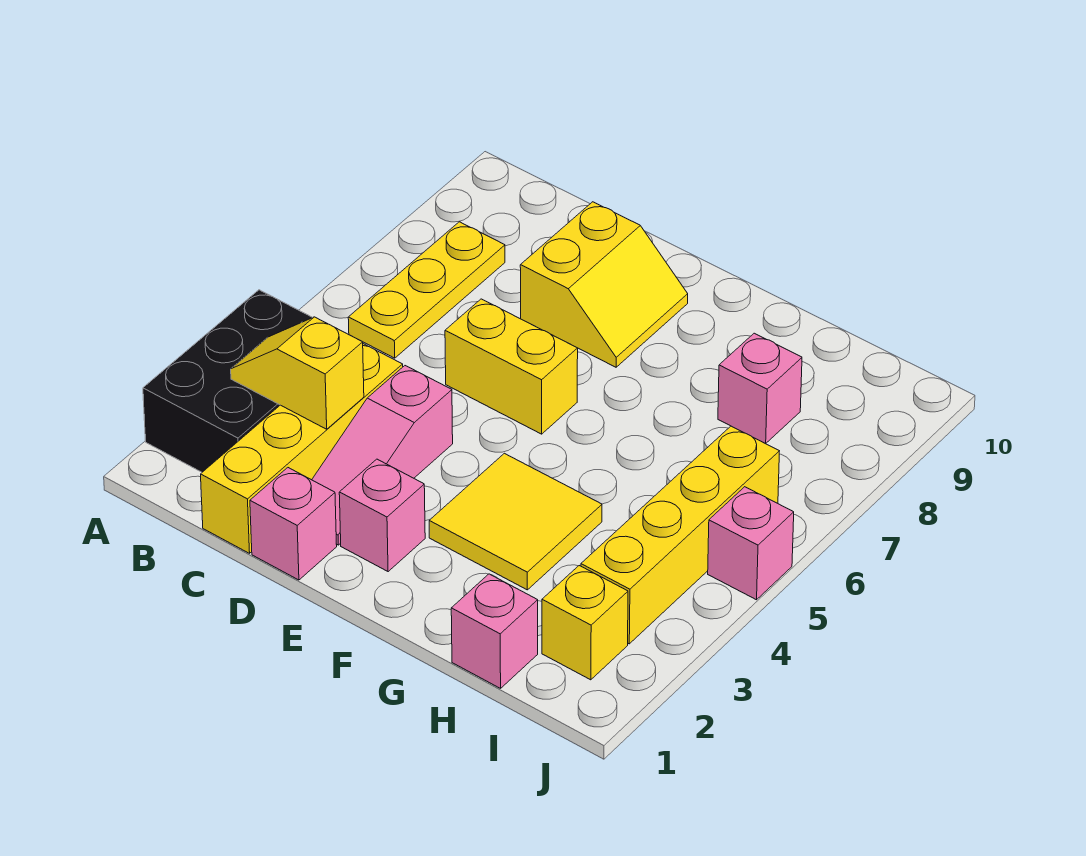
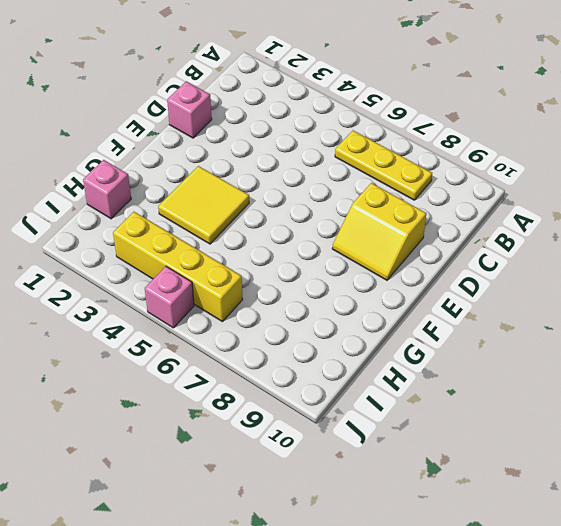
none -> black brick A2:B4 level 1
none -> yellow brick C1:C4 level 1
none -> pink slope D2:D4 level 1 top 4

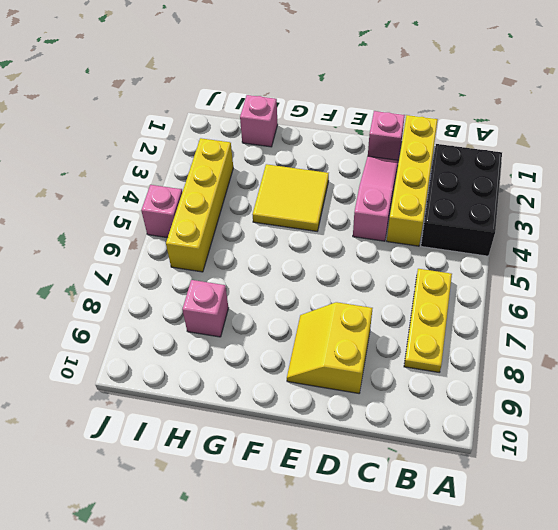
none -> yellow brick D6:E6 level 1
none -> pink brick E2 level 1
none -> yellow brick I2 level 1

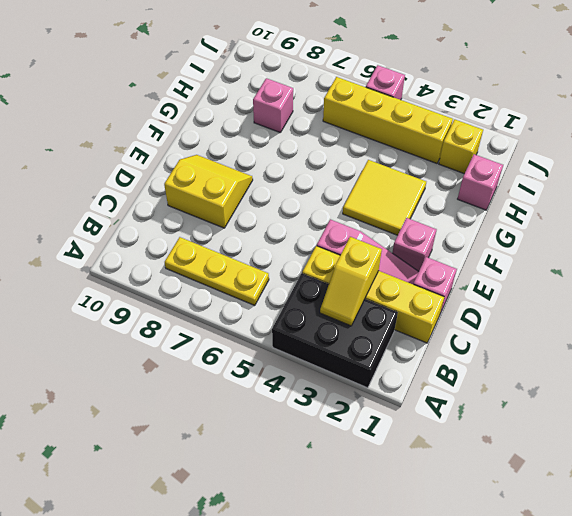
none -> yellow brick D6:E6 level 1

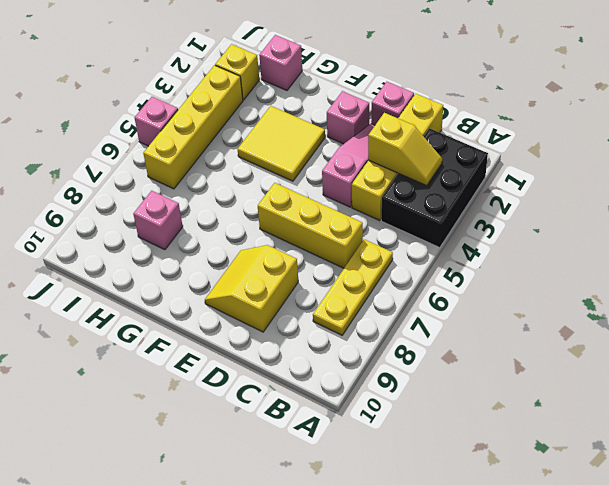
yellow brick C6:E6 level 1 -> yellow brick D6:E6 level 1

